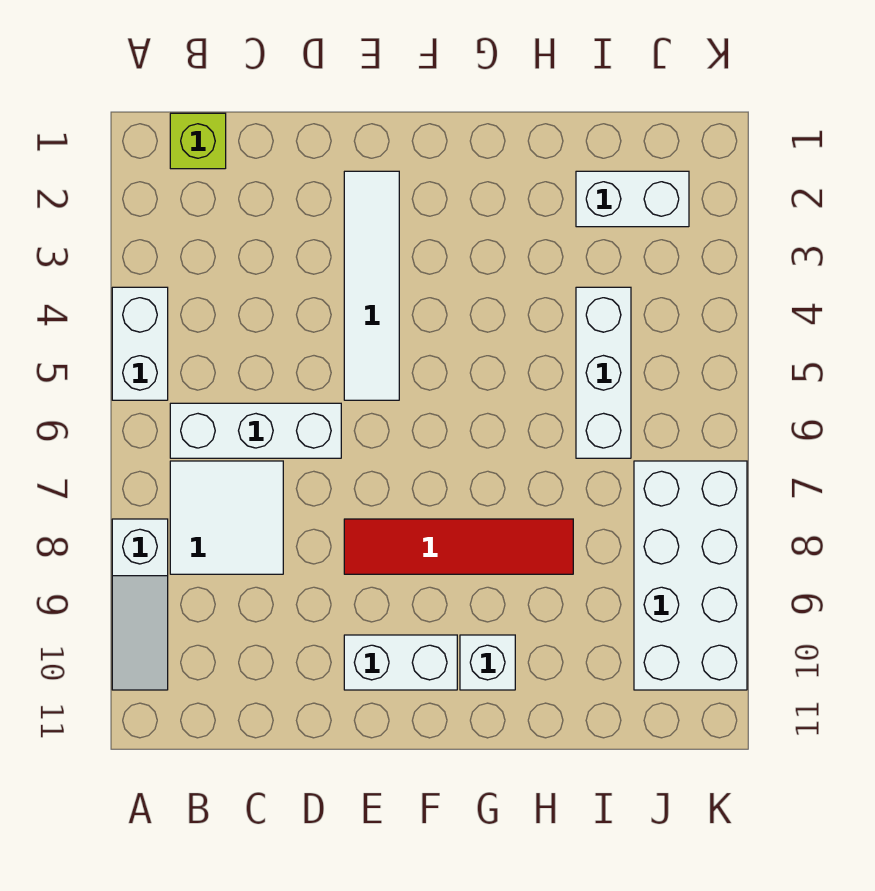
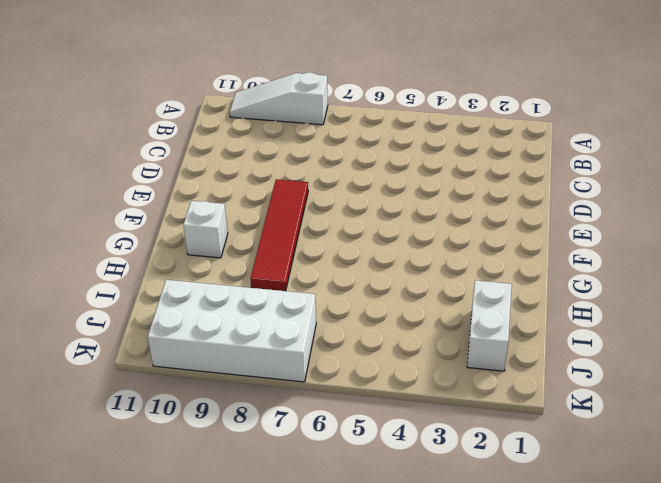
none -> white brick A4:A5 level 1
none -> lime brick B1 level 1
none -> white brick B6:D6 level 1

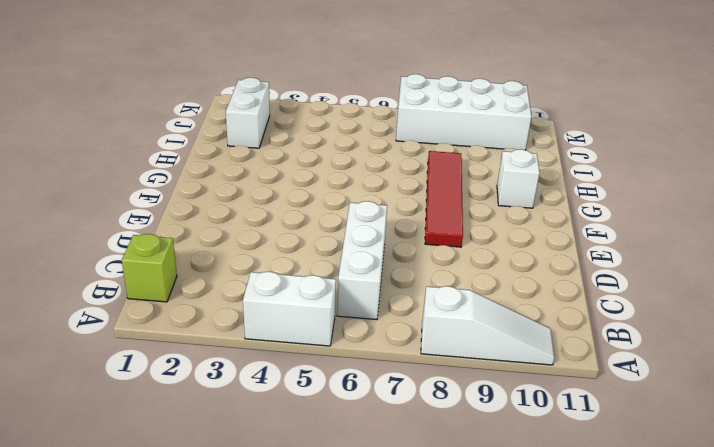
none -> white tile B7:C8 level 1
none -> white tile E2:E5 level 1
none -> white brick E10:F10 level 1

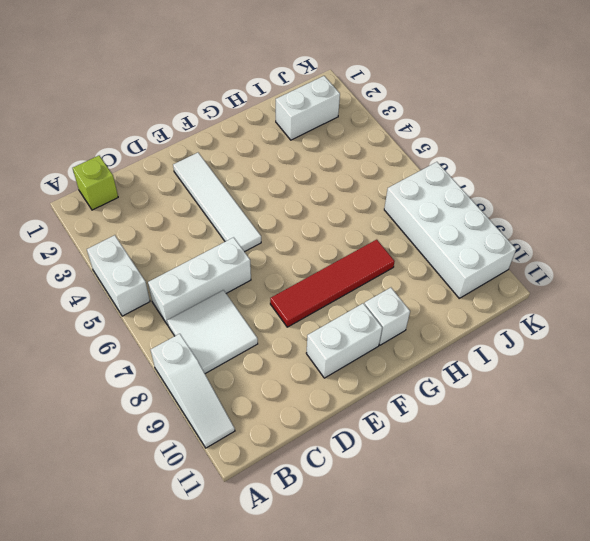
none -> white brick I4:I6 level 1

